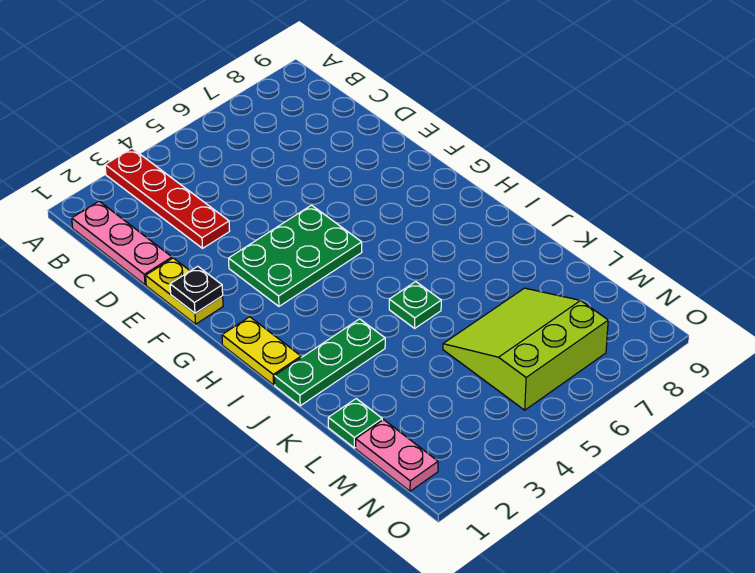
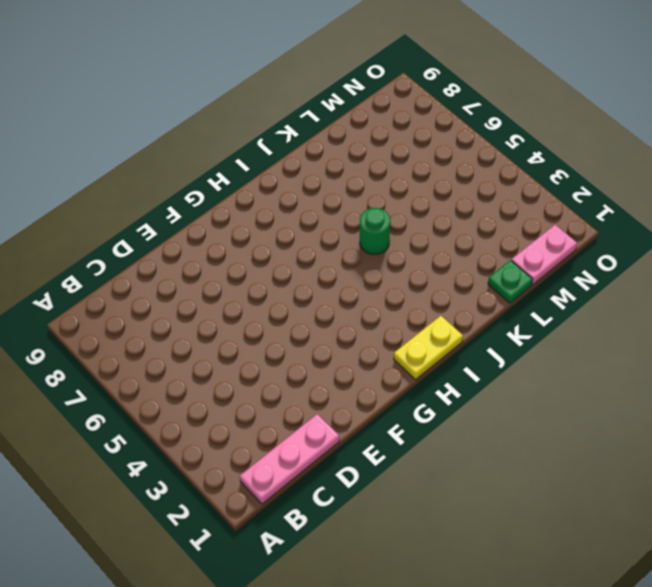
green round brick J5 level 1 -> green plate J5 level 1
none -> red plate A3:D3 level 1
none -> yellow plate E1:F1 level 1

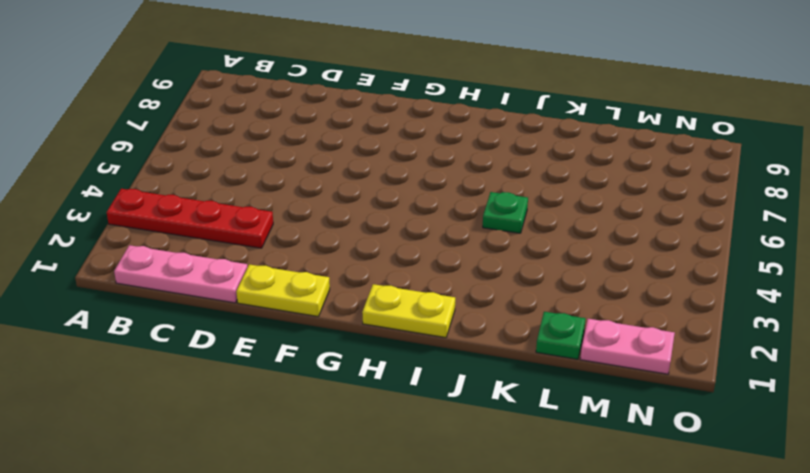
none -> green plate F3:G5 level 1
none -> green plate J1:J3 level 1

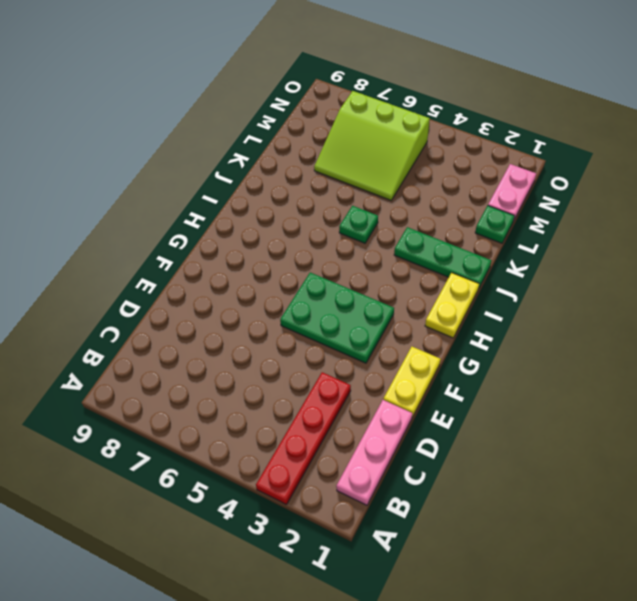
none -> black plate F1 level 2

